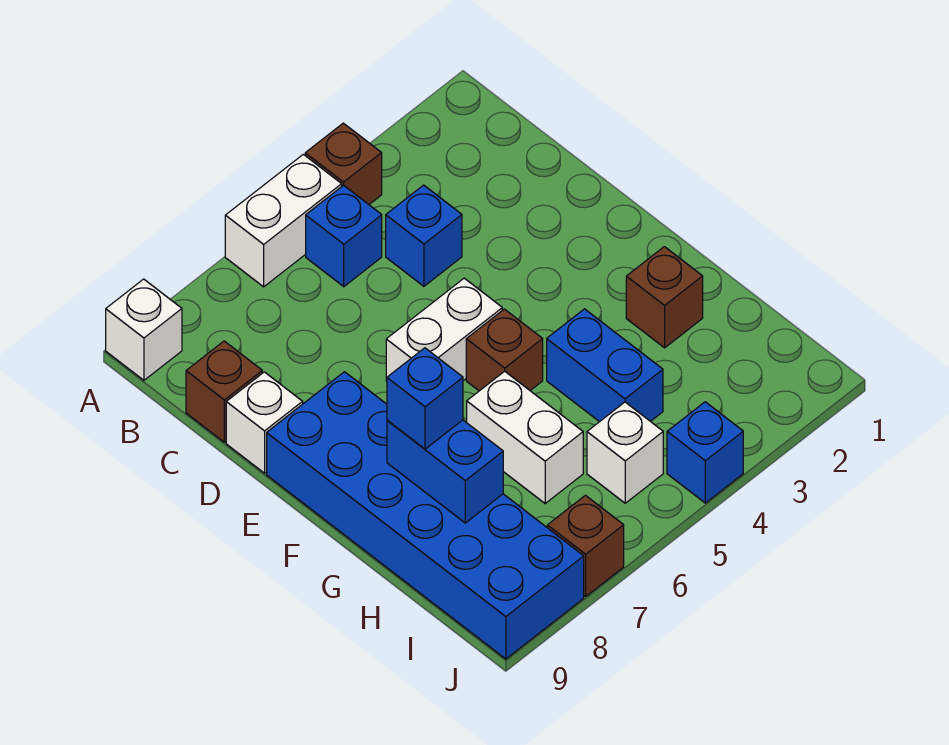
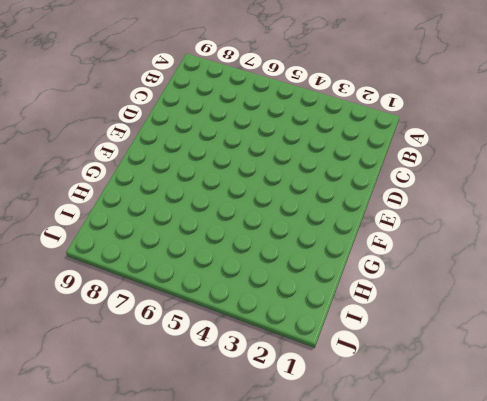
none -> brown brick A4 level 1
none -> white brick A5:A6 level 1
none -> white brick A9 level 1

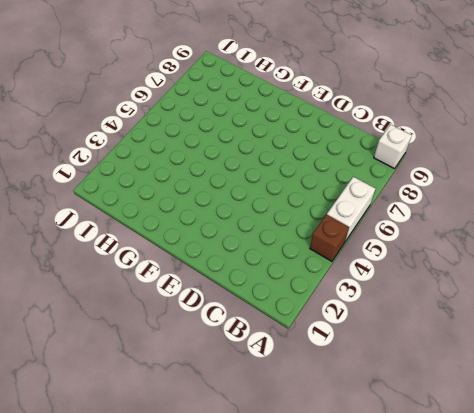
none -> blue brick B5 level 1
none -> blue brick C4 level 1
none -> brown brick C9 level 1

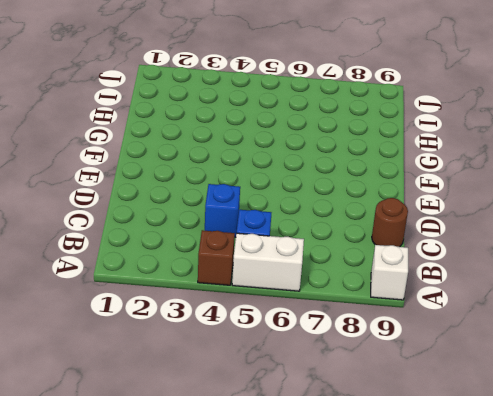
brown round brick C9 level 1 -> brown brick C9 level 1
none -> white brick D9 level 1
none -> white brick E5:E6 level 1
none -> blue brick E8:J9 level 1

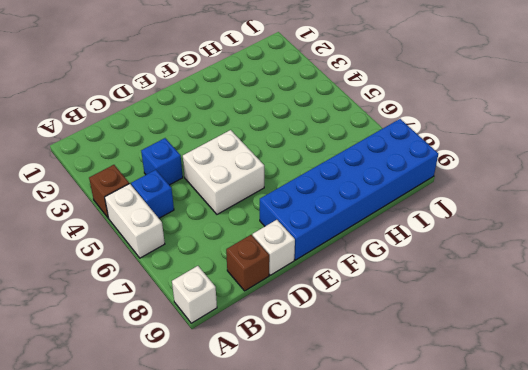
white brick D5:E6 level 1 -> white brick E5:E6 level 1
none -> brown brick F5 level 1
none -> brown brick G2 level 1
none -> blue brick G4:H4 level 1

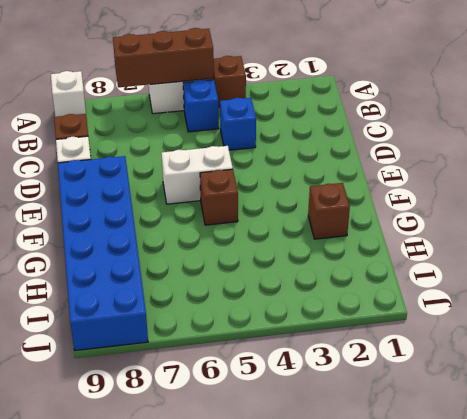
brown brick A5:A7 level 2 -> none
none -> blue brick G4:H4 level 1
none -> white brick G6:H6 level 1
none -> white brick I5 level 1

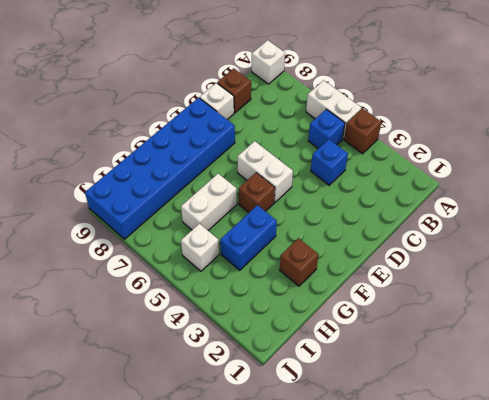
none -> blue brick J4 level 1
none -> brown brick J7 level 1
none -> blue brick G8:H8 level 2

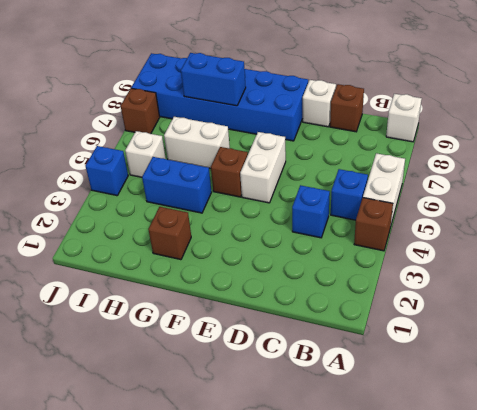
none -> blue brick G8 level 3

